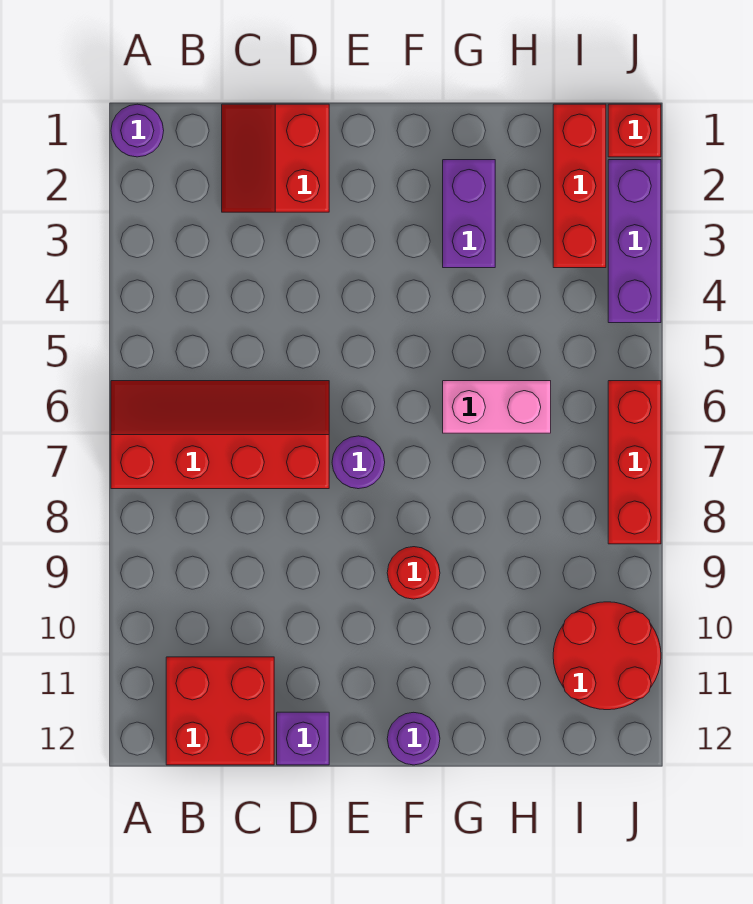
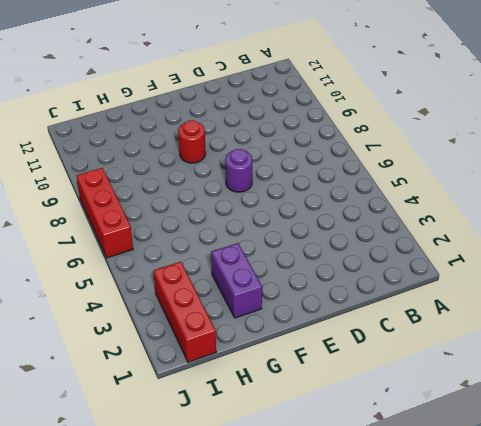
none -> purple round brick A1 level 1
none -> red slope A6:D7 level 1 top 7
none -> red brick B11:C12 level 1

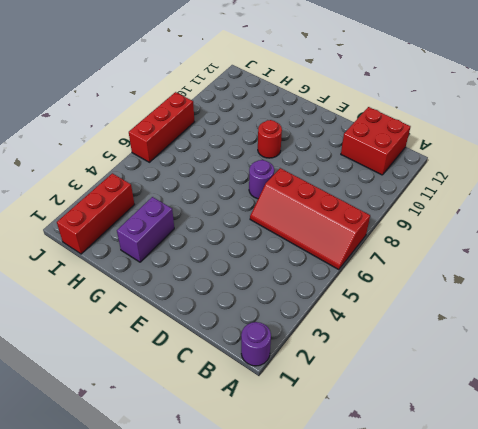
none -> red slope C1:D2 level 1 top D
none -> purple brick D12 level 1
none -> purple round brick F12 level 1

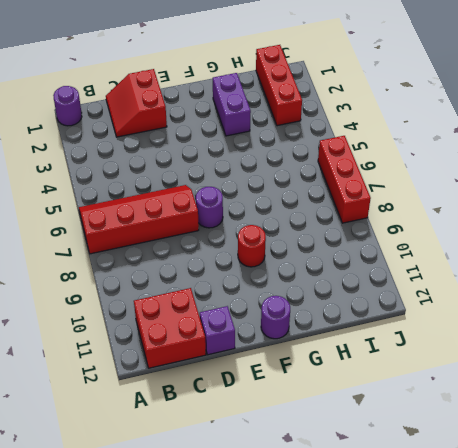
none -> pink brick G6:H6 level 1
none -> red round brick I10:J11 level 1
none -> red brick J1 level 1

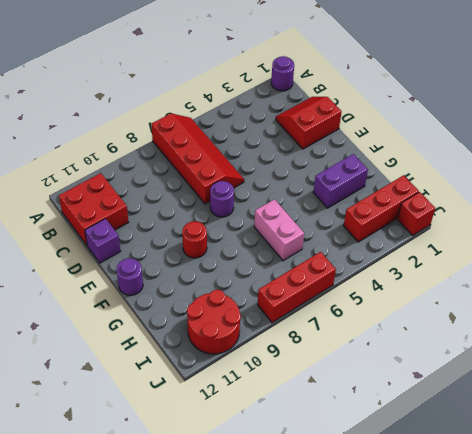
none -> purple brick J2:J4 level 1

